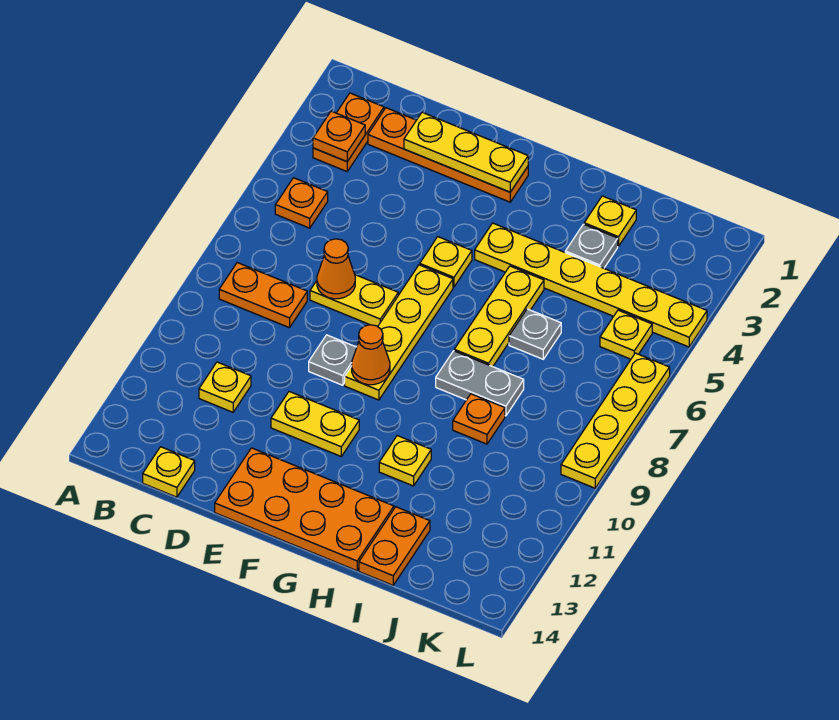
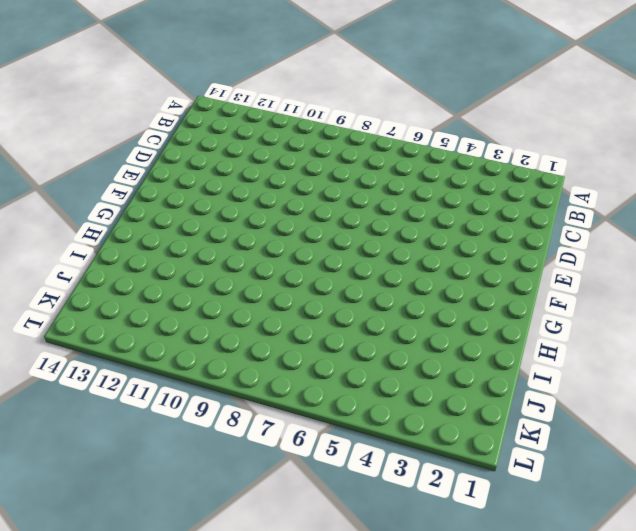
none -> orange plate B2:B3 level 1
none -> orange plate B5 level 1
none -> orange plate B8:C8 level 1

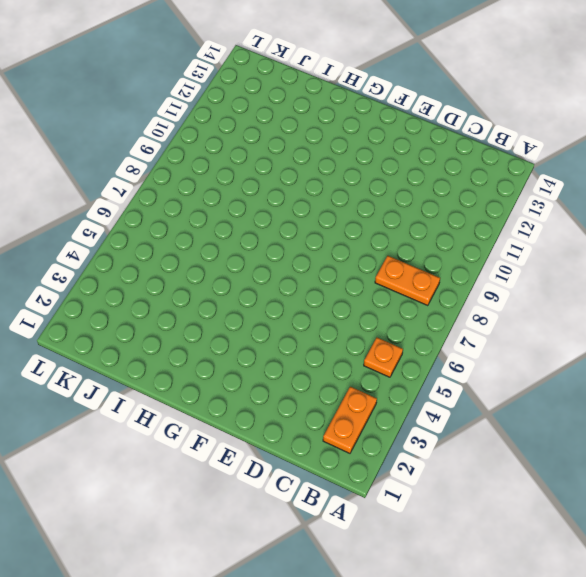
none -> orange plate C2:F2 level 1
none -> yellow plate C11 level 1
none -> yellow plate C14 level 1

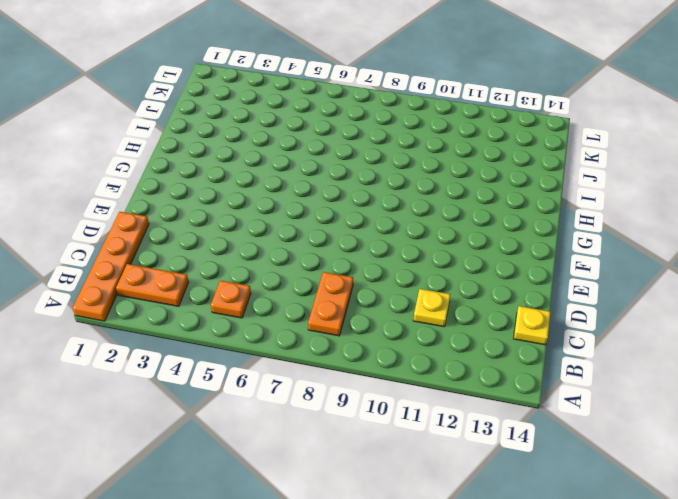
orange plate A1:D1 level 1 -> orange plate C2:F2 level 1
none -> yellow plate D7:E7 level 1
none -> grey plate E9 level 1
none -> yellow plate E11:F11 level 1

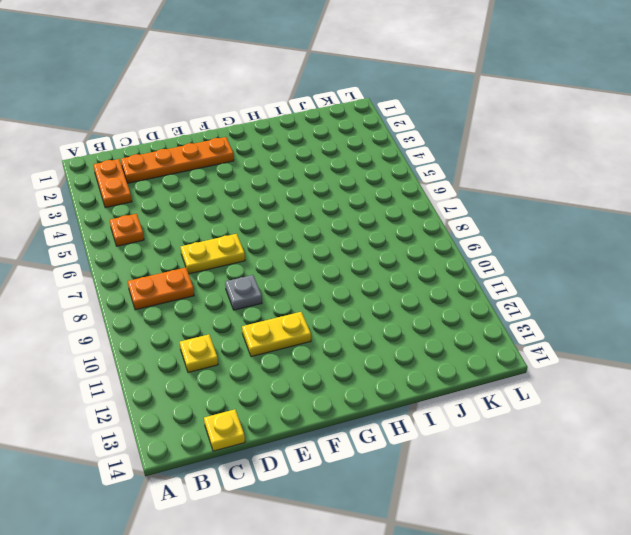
none -> orange plate E13:H14 level 1
none -> yellow plate F5 level 1
none -> yellow plate F6:F9 level 1

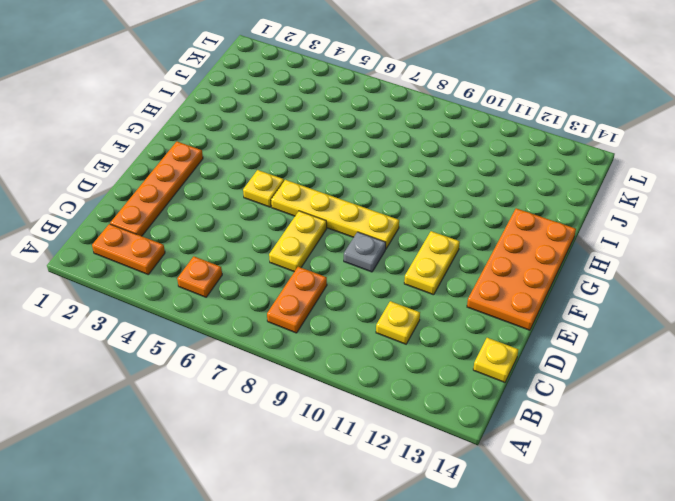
none -> yellow plate G4:L4 level 1
none -> yellow plate H5:H7 level 1
none -> grey plate H8:I8 level 1

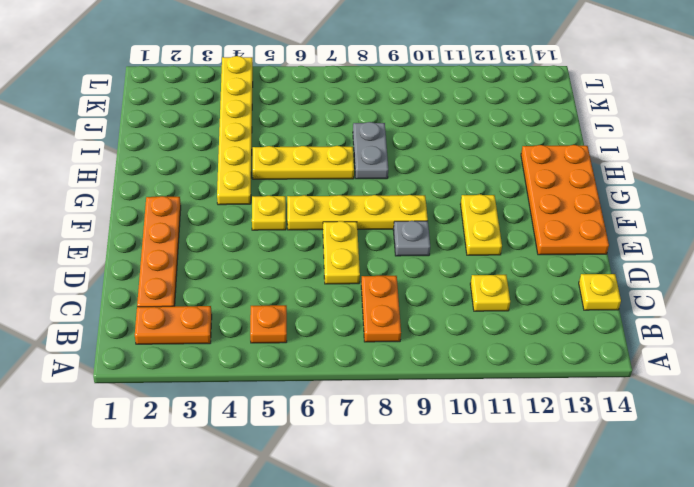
none -> yellow plate H11 level 1
none -> yellow plate I2 level 1
none -> grey plate I3 level 1

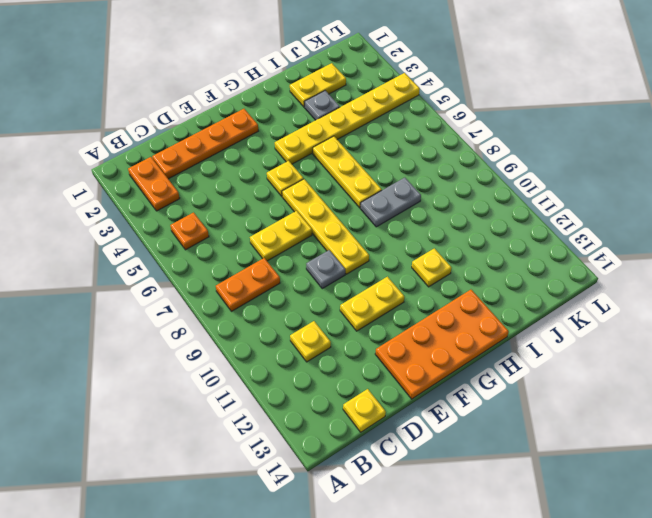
yellow plate I2:J2 level 1 -> yellow plate I2 level 1
none -> grey plate I6 level 1
none -> orange plate I9 level 1
none -> orange plate I13:I14 level 1

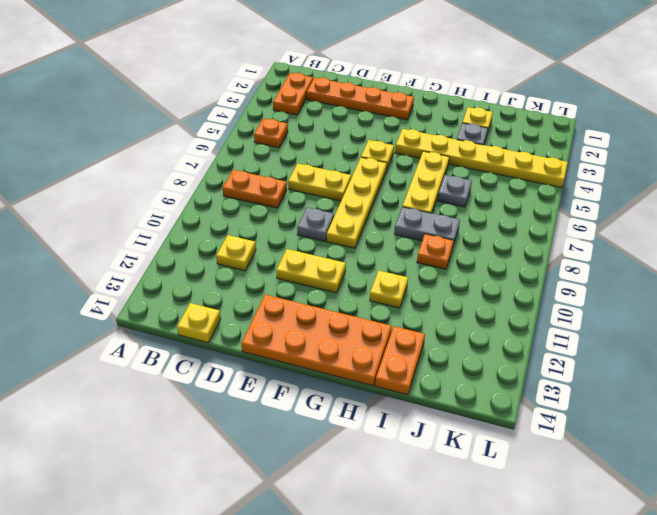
none -> yellow plate K5 level 1
none -> yellow plate L6:L9 level 1
none -> orange plate B3 level 2

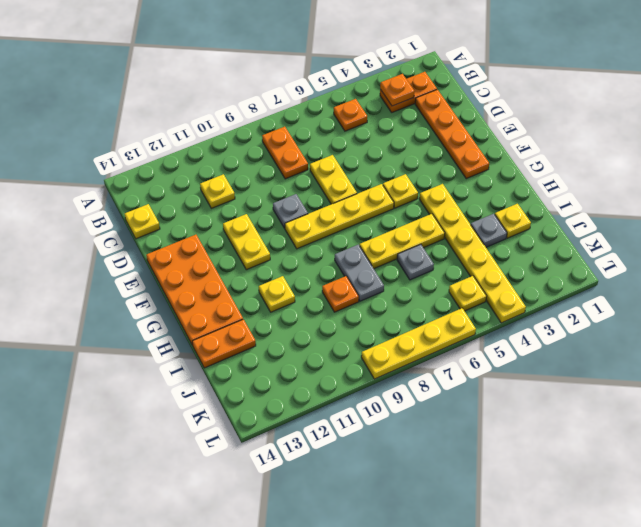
none -> yellow plate D2:F2 level 2
none -> orange cone D7 level 2
none -> orange cone F9 level 2

